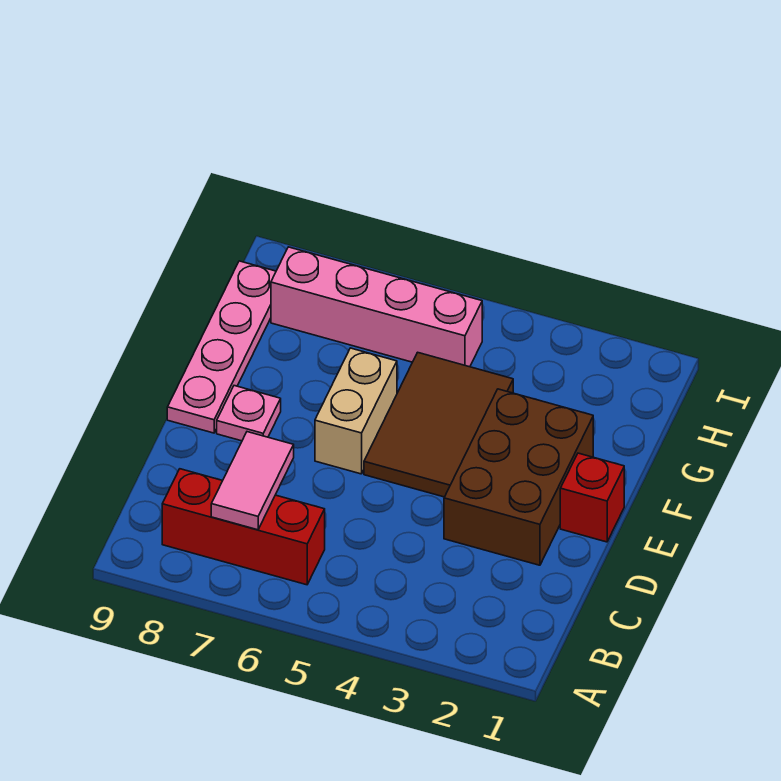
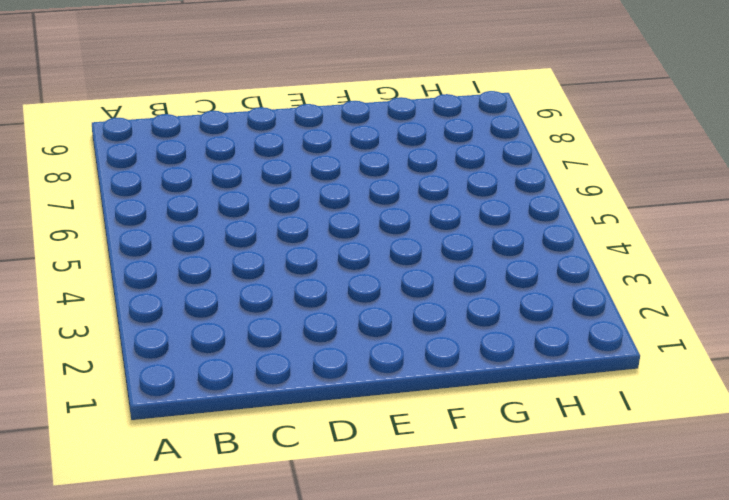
none -> red brick B6:B8 level 1
none -> brown brick D2:F3 level 1

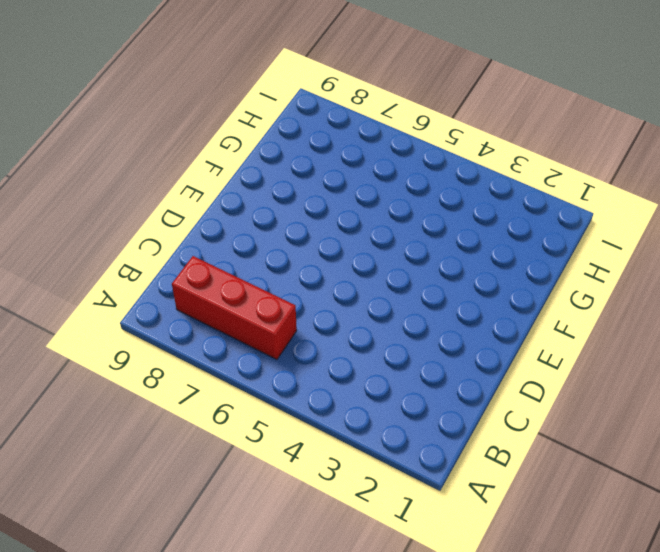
none -> brown brick D2:F3 level 1
none -> red brick E1 level 1

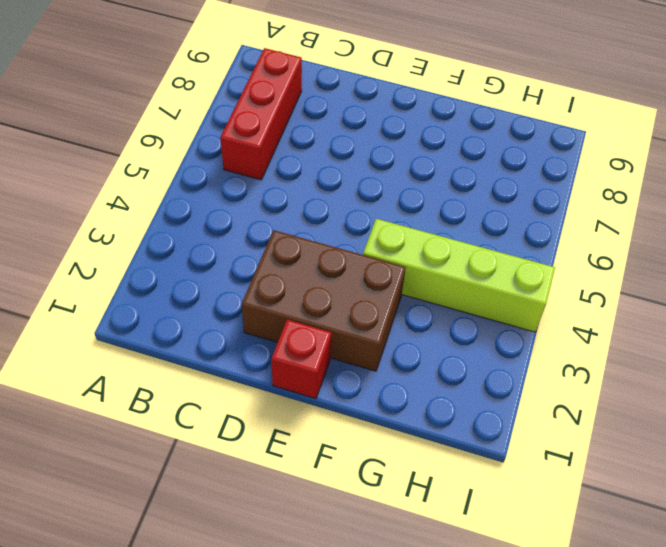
lime brick F4:I4 level 1 -> brown tile E4:G5 level 1
none -> tan brick E6:F6 level 1
none -> pink plate E8 level 1

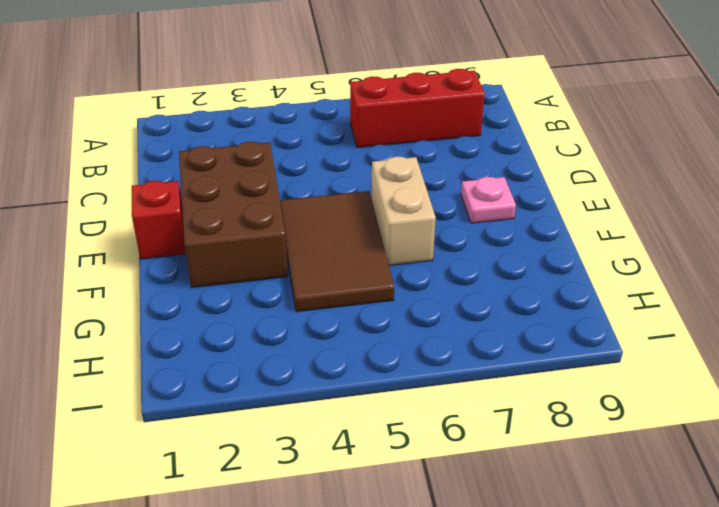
none -> pink plate E9:H9 level 1
none -> pink brick H5:H8 level 1

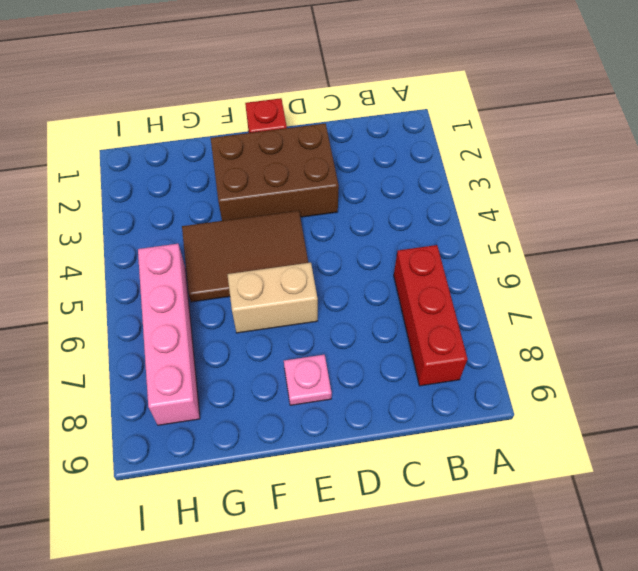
none -> pink plate E9:H9 level 1
none -> pink tile B7:C7 level 2

